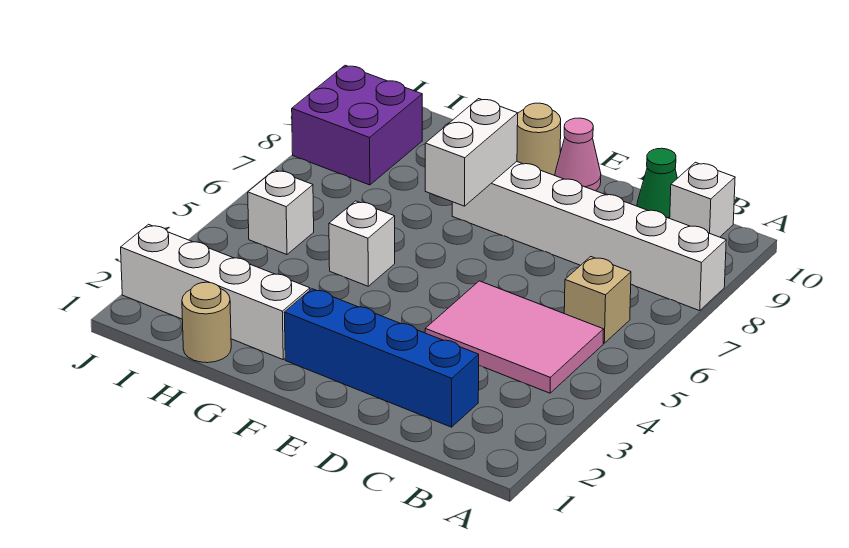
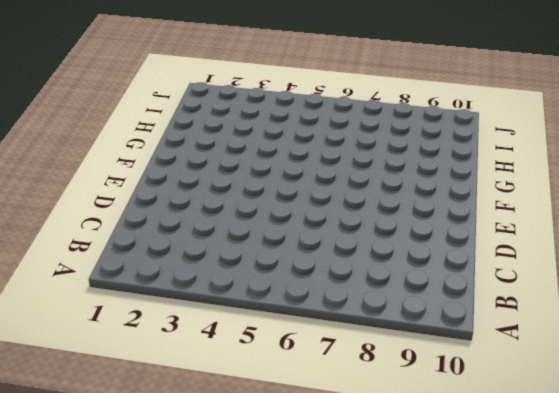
none -> white brick A8:F8 level 1
none -> pink tile B4:D5 level 1
none -> tan brick B6 level 1

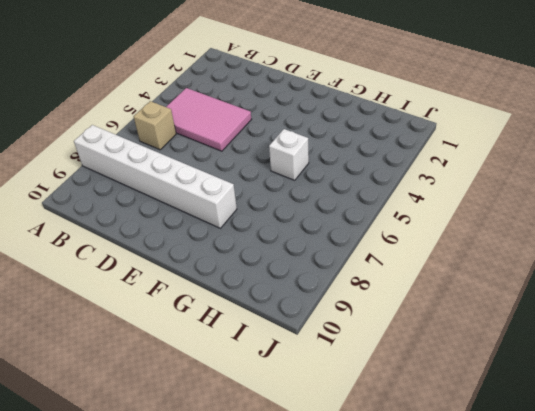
none -> white brick B10 level 1
none -> blue brick C2:F2 level 1
none -> green cone C10 level 1

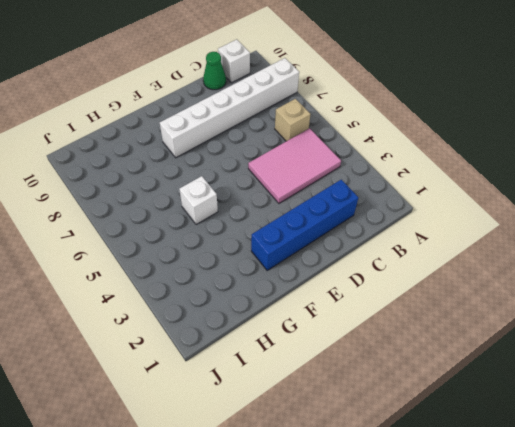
none -> pink cone E10 level 1
none -> tan round brick F10 level 1
none -> white brick G2:J2 level 1

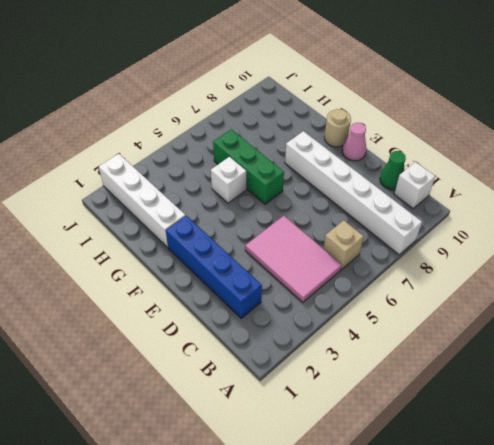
green brick F6:H6 level 1 -> none
none -> tan round brick H1 level 1
none -> white brick I5 level 1
none -> purple brick I8:J9 level 1

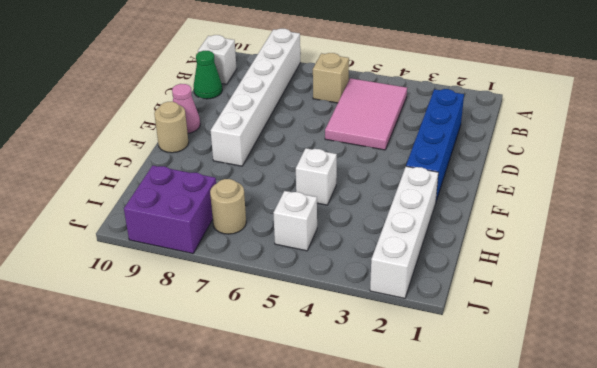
tan round brick I7 level 1 -> tan round brick H1 level 1
none -> white brick F7:F8 level 2

